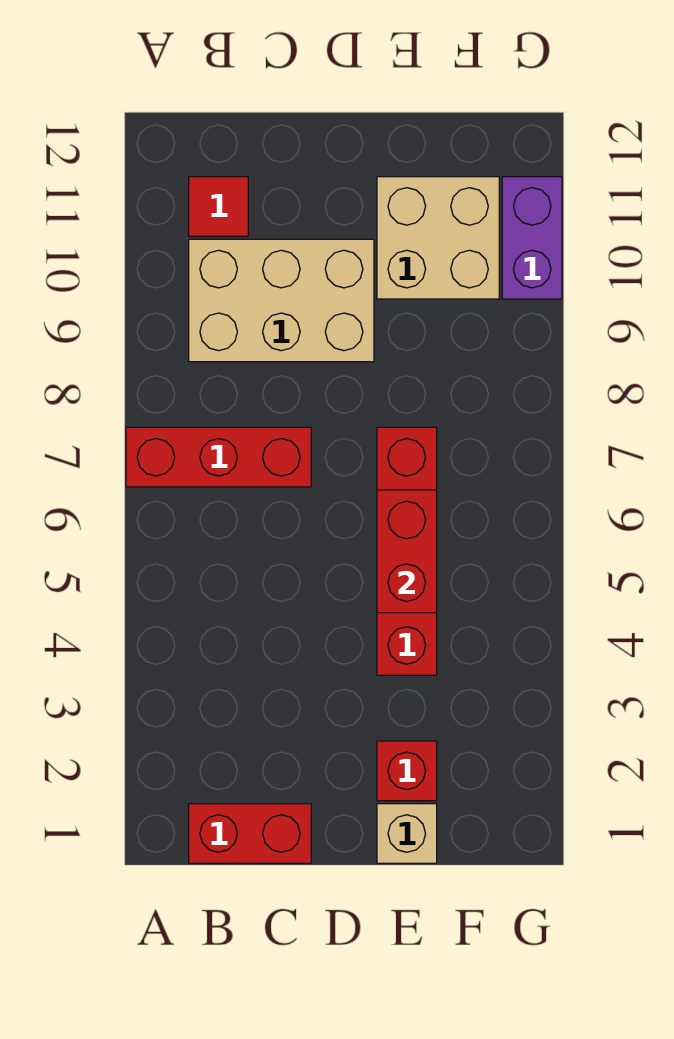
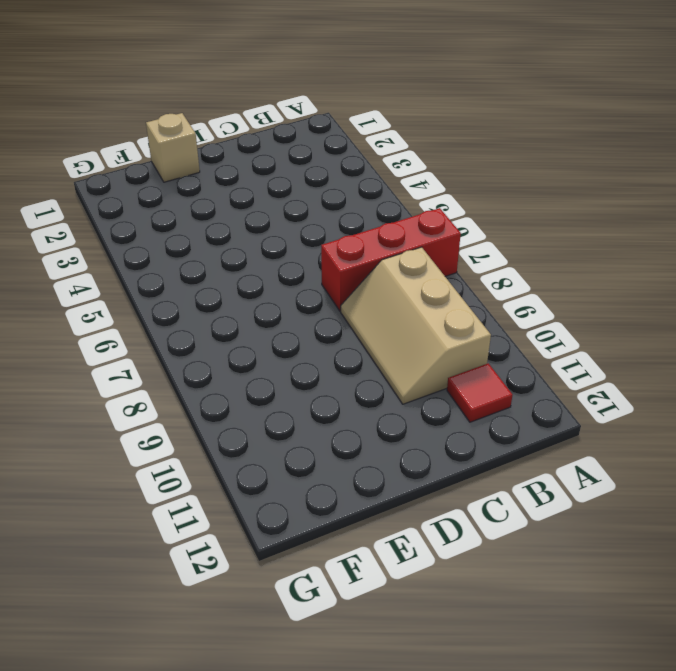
tan slope B8:C10 level 1 top B -> tan brick B9:D10 level 1
none -> red brick B1:C1 level 1
none -> red brick E2 level 1

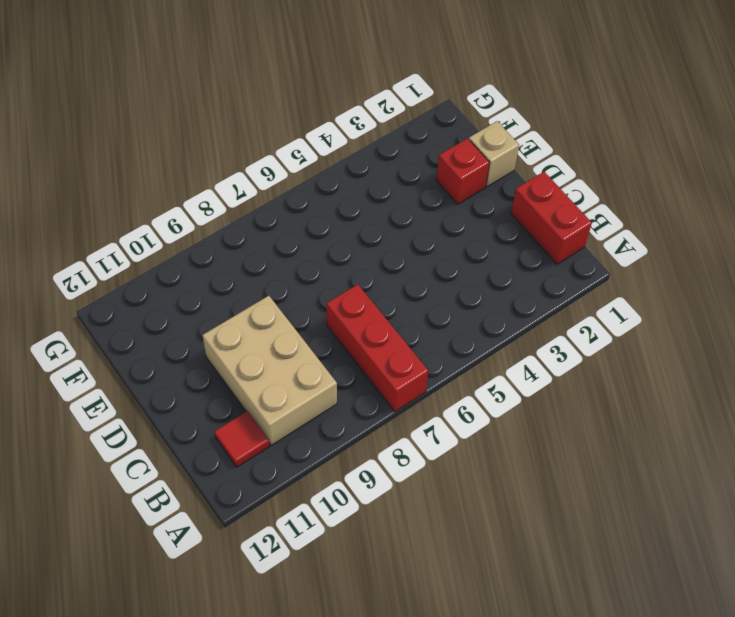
none -> red brick E4:E7 level 1
none -> tan brick E10:F11 level 1

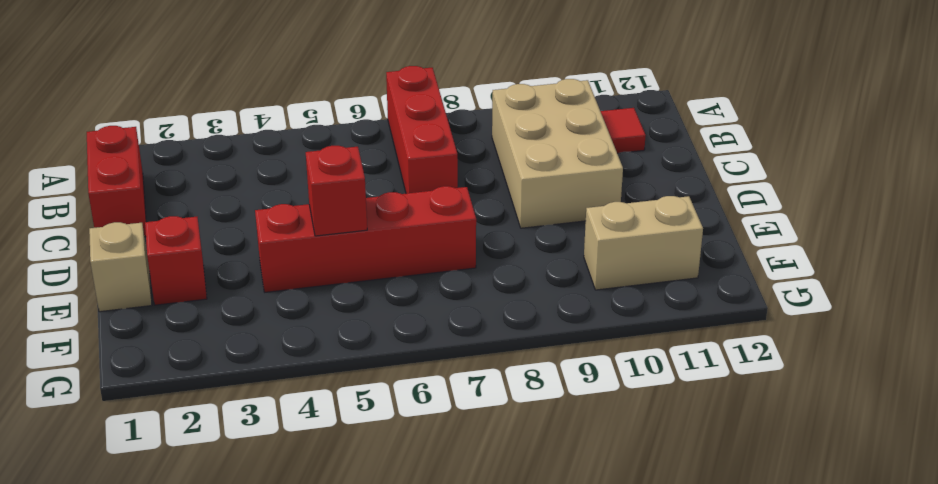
red brick E5 level 2 -> red brick E5:E6 level 2
tan brick F10:F11 level 1 -> tan brick E10:F11 level 1
none -> purple brick G10:G11 level 1

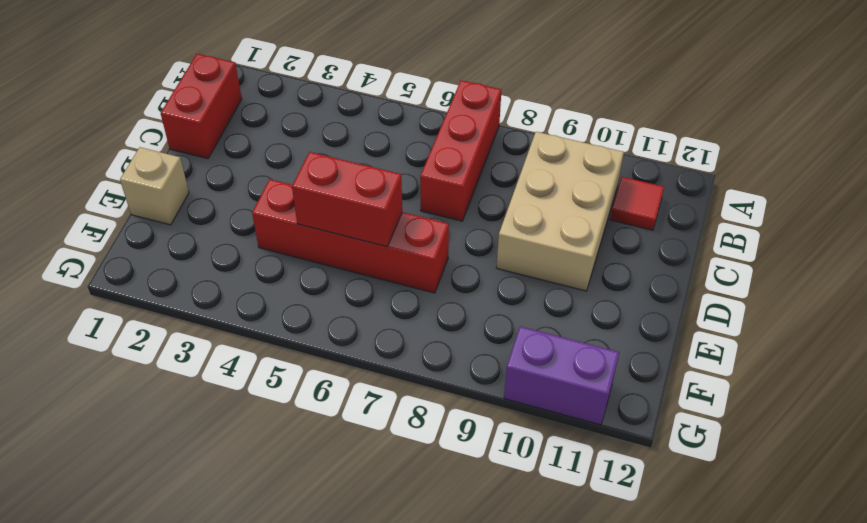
none -> red brick E2 level 1
none -> tan brick E10:F11 level 1

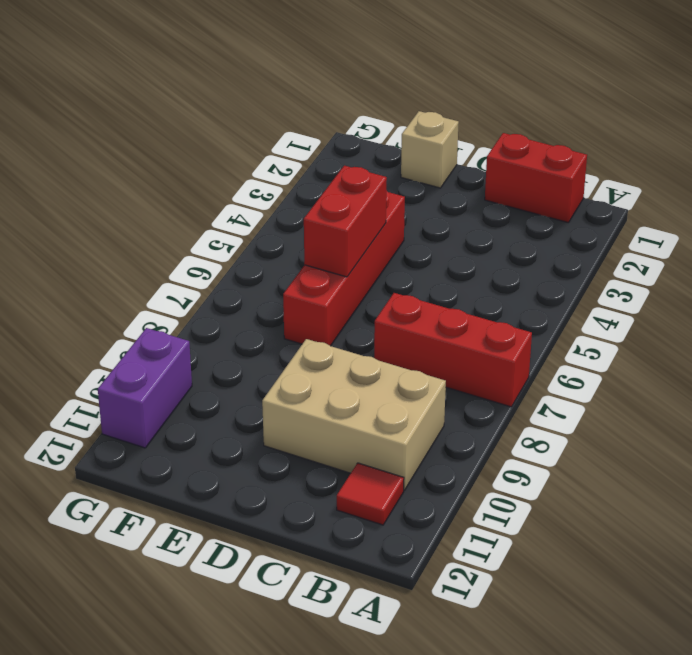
none -> red brick E2 level 1
none -> tan brick E10:F11 level 1

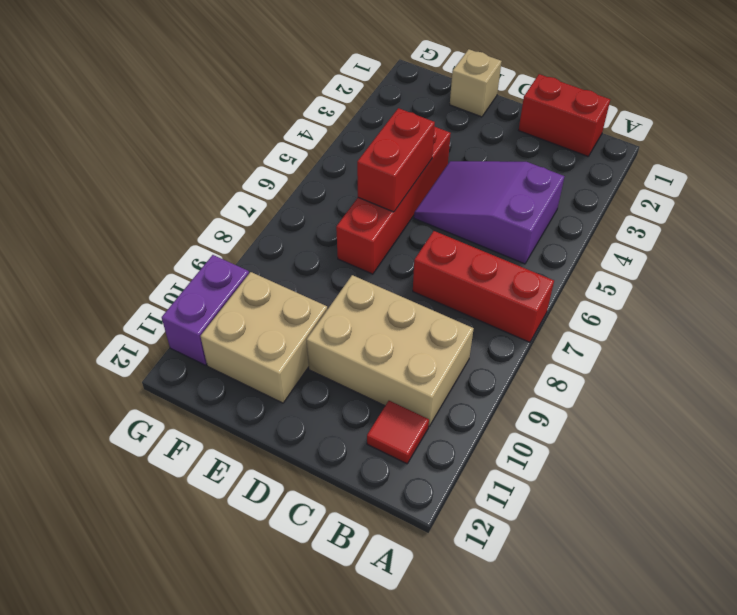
purple slope B4:D5 level 1 top B -> none
none -> red brick E2 level 1

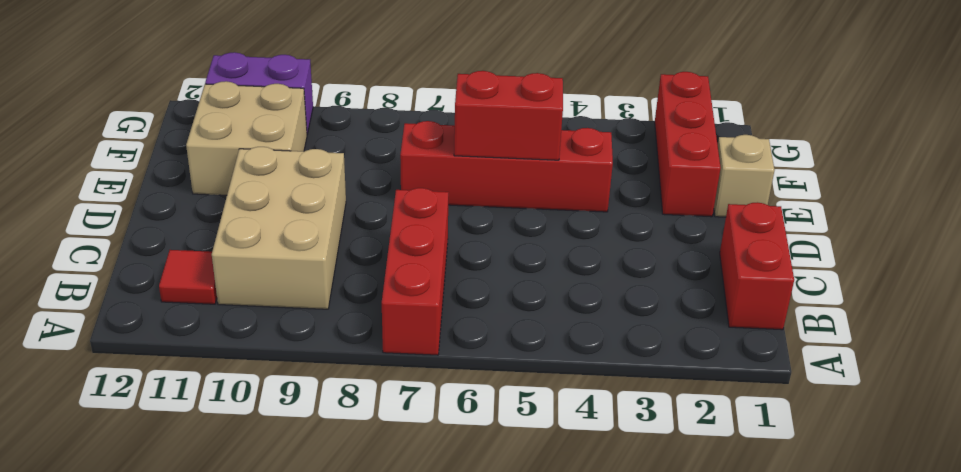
red brick E2:G2 level 1 -> red brick E2 level 1

